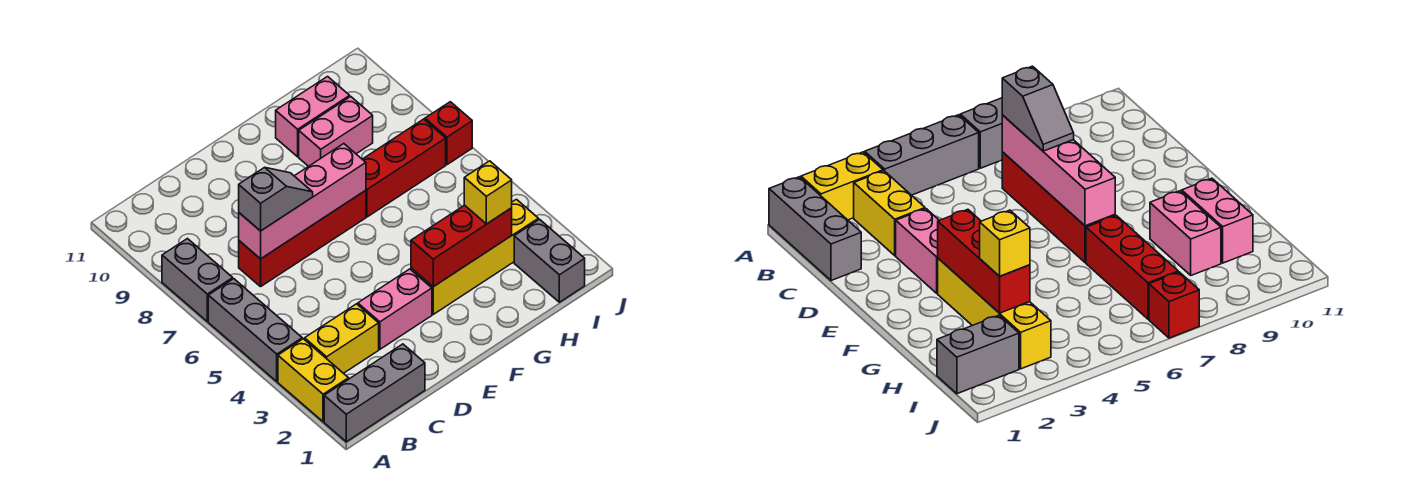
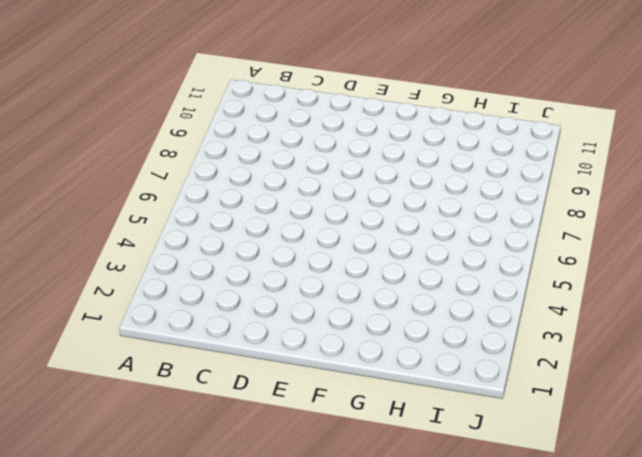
none -> grey brick A1:C1 level 1
none -> yellow brick A2:A3 level 1
none -> grey brick A4:A6 level 1

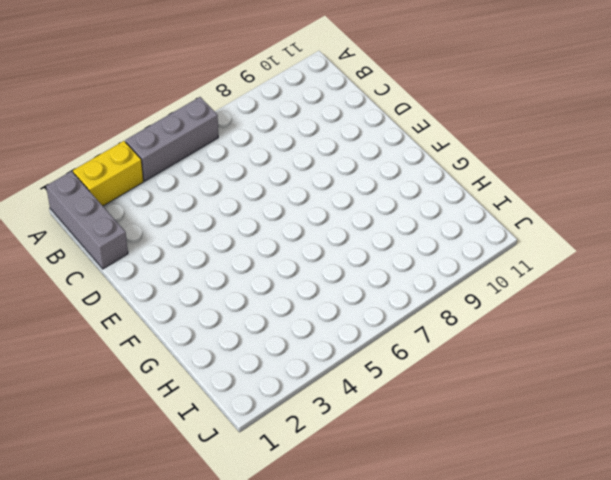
none -> grey brick A7:A8 level 1
none -> yellow brick B3:C3 level 1
none -> red brick C7:F7 level 1

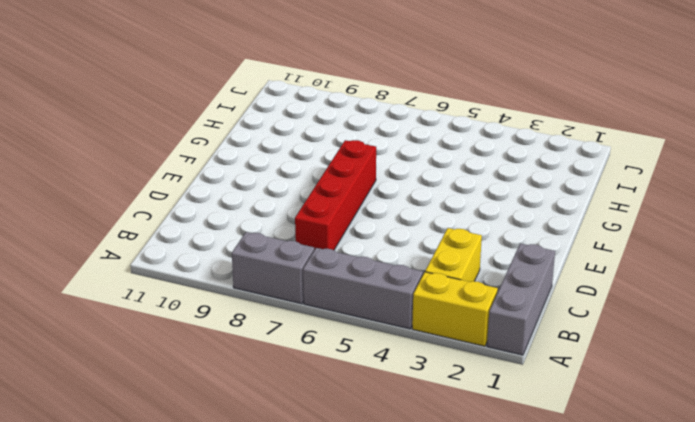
none -> pink brick D3:E3 level 1
none -> yellow brick F3:I3 level 1
none -> red brick G7:I7 level 1

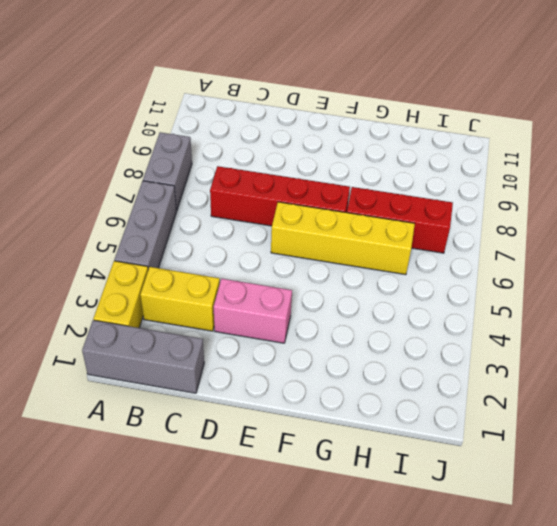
yellow brick E6:H6 level 1 -> yellow brick F3:I3 level 1
none -> pink brick G9:H9 level 1
none -> pink brick G10:H10 level 1
none -> grey brick I1:I2 level 1

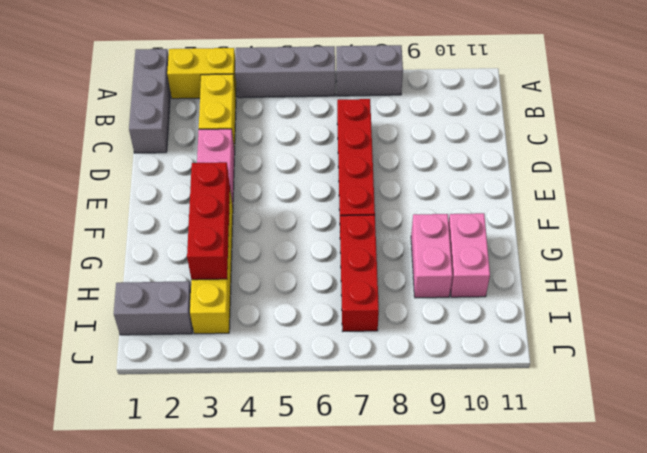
none -> red brick J7 level 1
none -> pink brick C7:F7 level 2
none -> grey slope C7:D7 level 3 top C

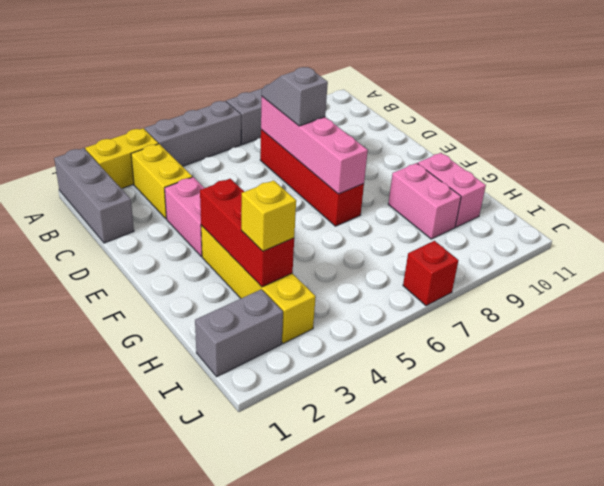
grey slope C7:D7 level 3 top D -> grey slope C7:D7 level 3 top C
none -> red brick G7:I7 level 1

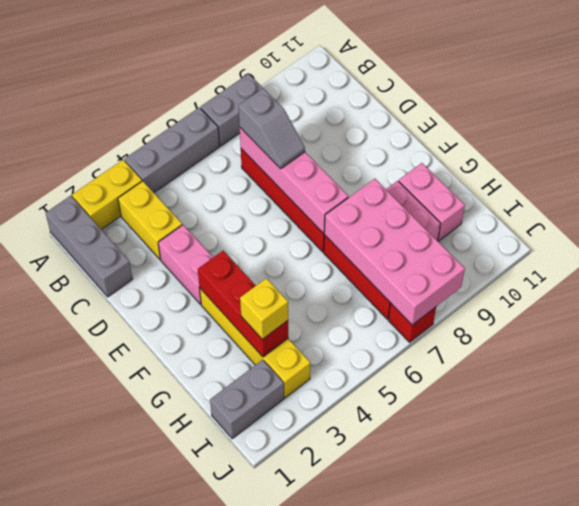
pink brick G7:J8 level 2 -> none

